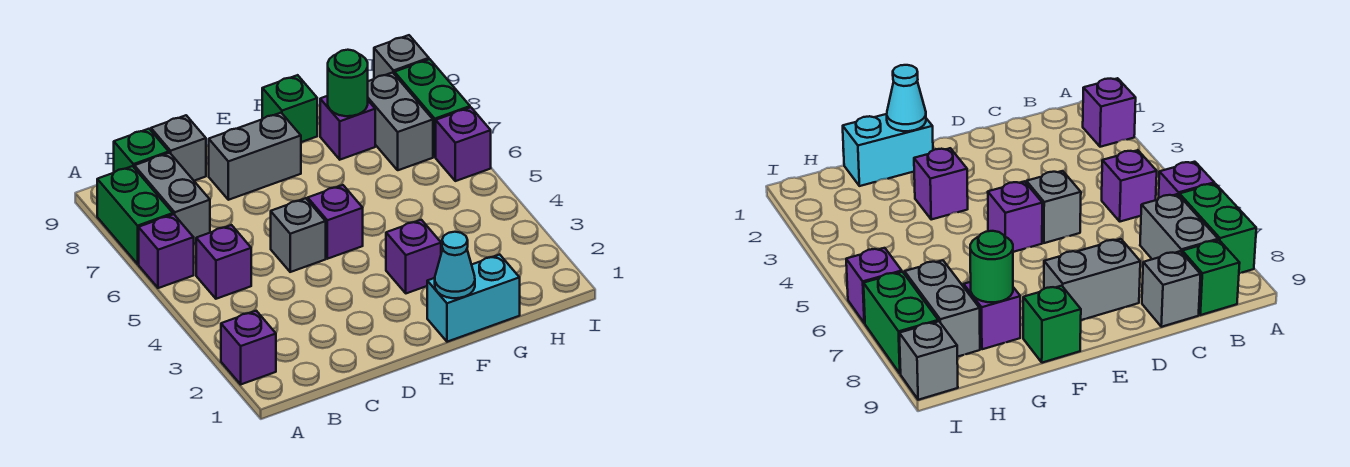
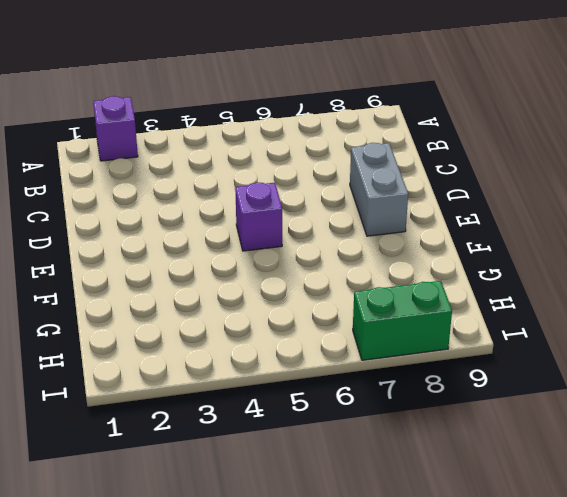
none -> purple brick A6 level 1
none -> green brick A7:A8 level 1
none -> purple brick B5 level 1

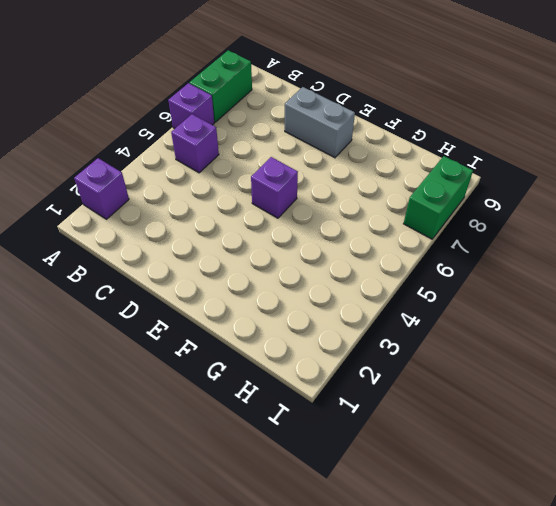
none -> grey brick B7:B8 level 1
none -> green brick B9 level 1
none -> grey brick C9 level 1

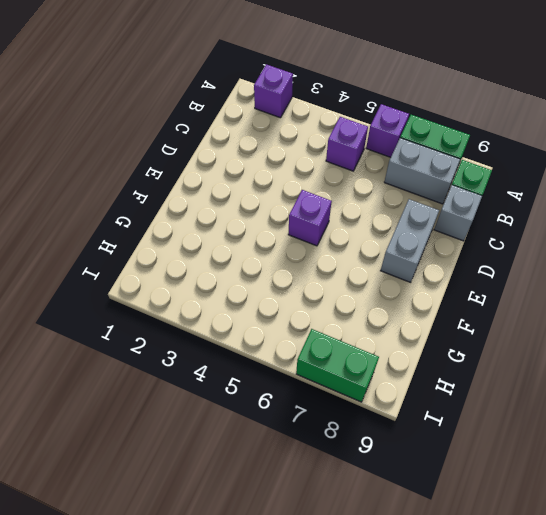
none -> grey brick D5 level 1
none -> cyan brick F1:G1 level 1
none -> purple brick F3 level 1

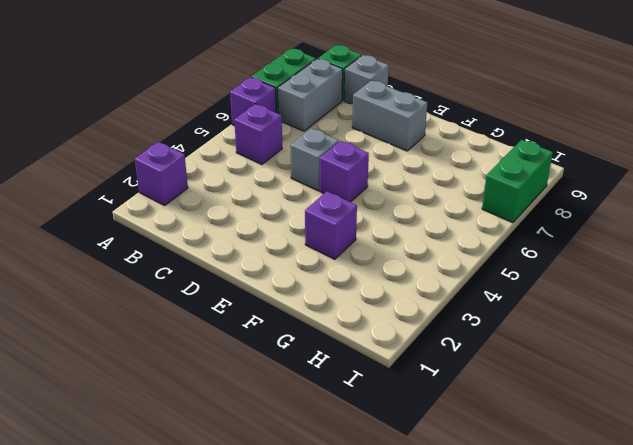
none -> cyan brick F1:G1 level 1
none -> green brick F9 level 1
none -> purple brick G8 level 1

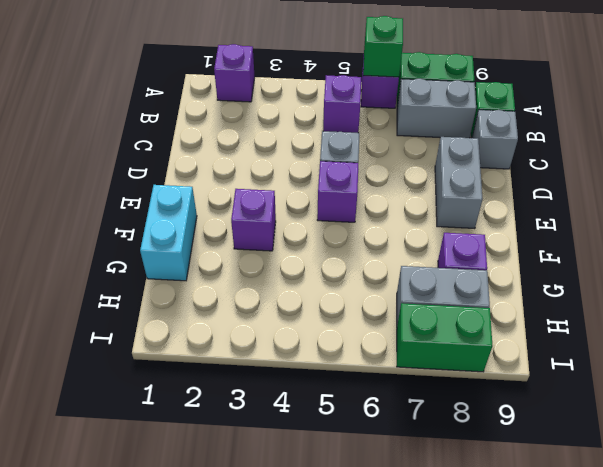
green brick A6 level 2 -> green brick F9 level 1
none -> purple brick I6 level 1
none -> grey brick I9 level 1
none -> cyan cone F1 level 2

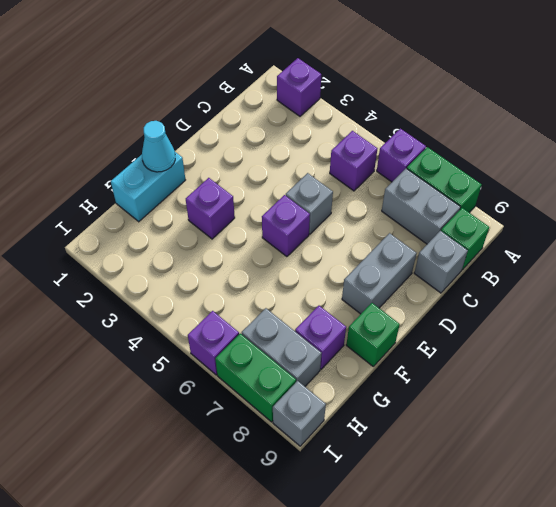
none -> green round brick G8 level 2

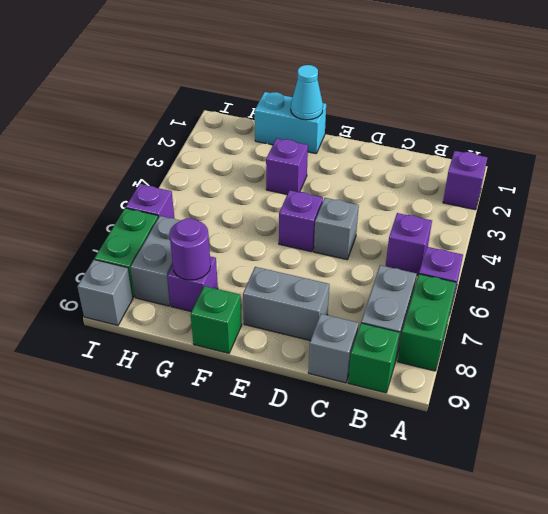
purple round brick G8 level 2 -> green round brick G8 level 2

